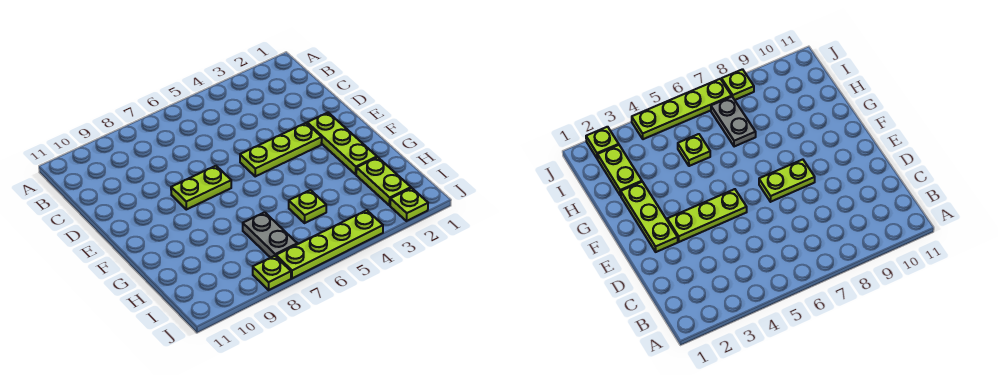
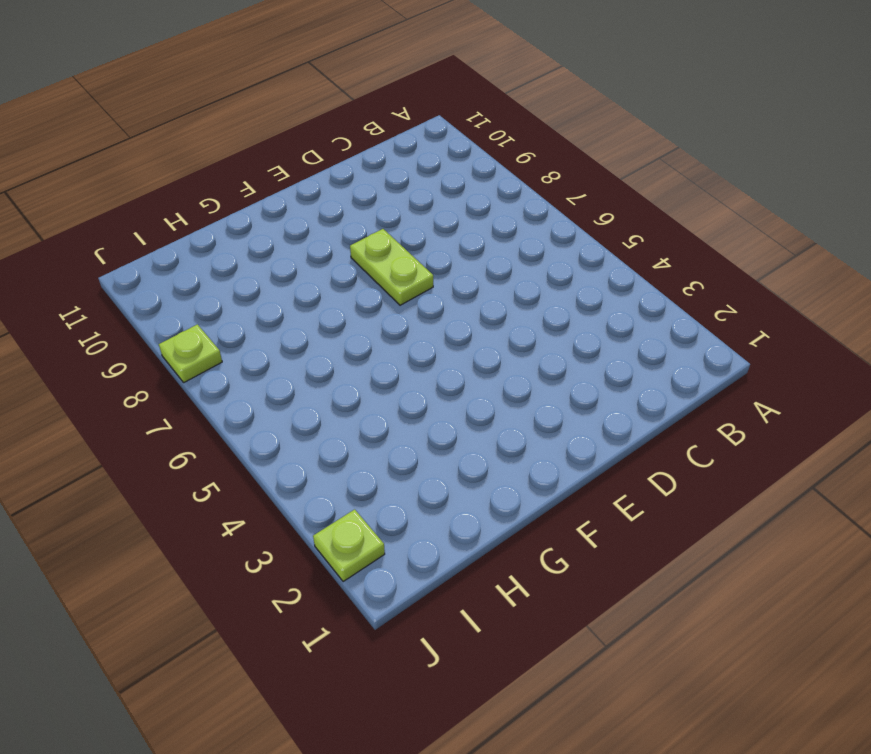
none -> lime plate E2:G2 level 1
none -> lime plate E3:E5 level 1

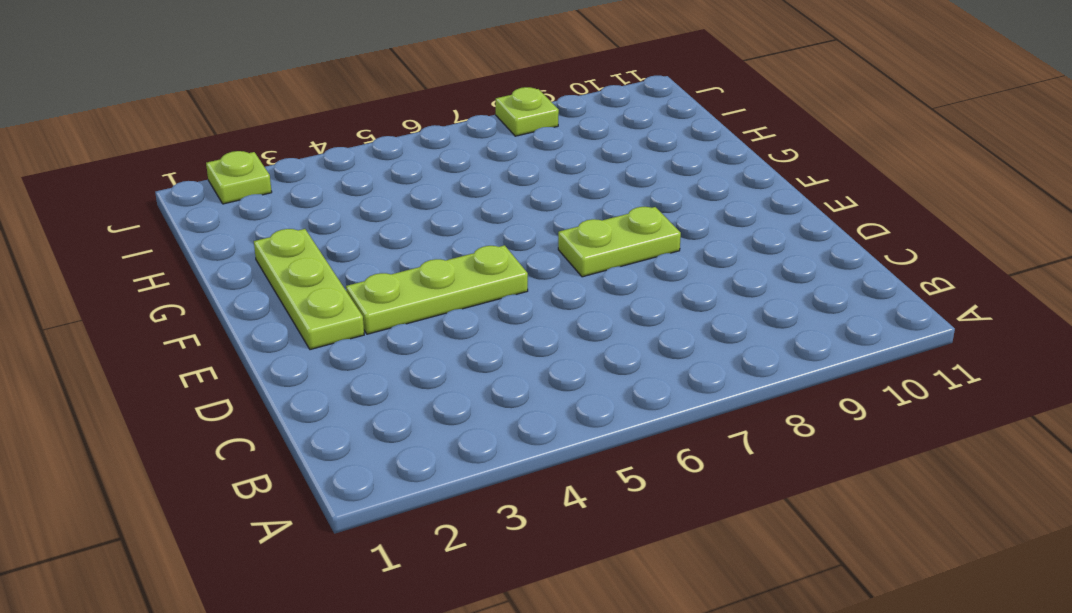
none -> lime plate H2:I2 level 1
none -> lime plate H5 level 1

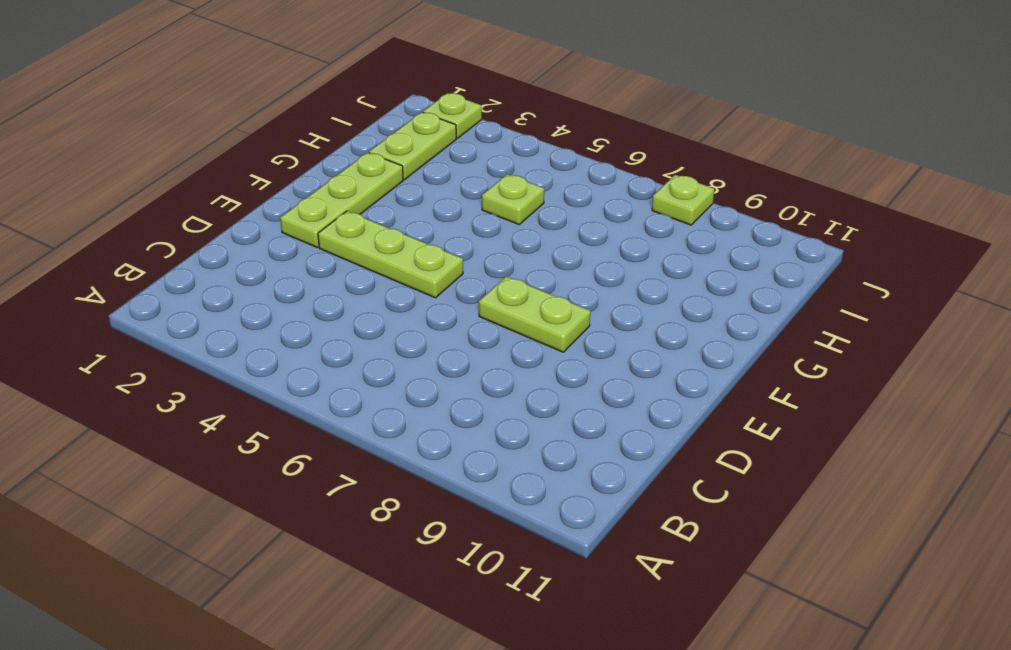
none -> grey plate H7:I7 level 1
none -> lime plate J4:J7 level 1

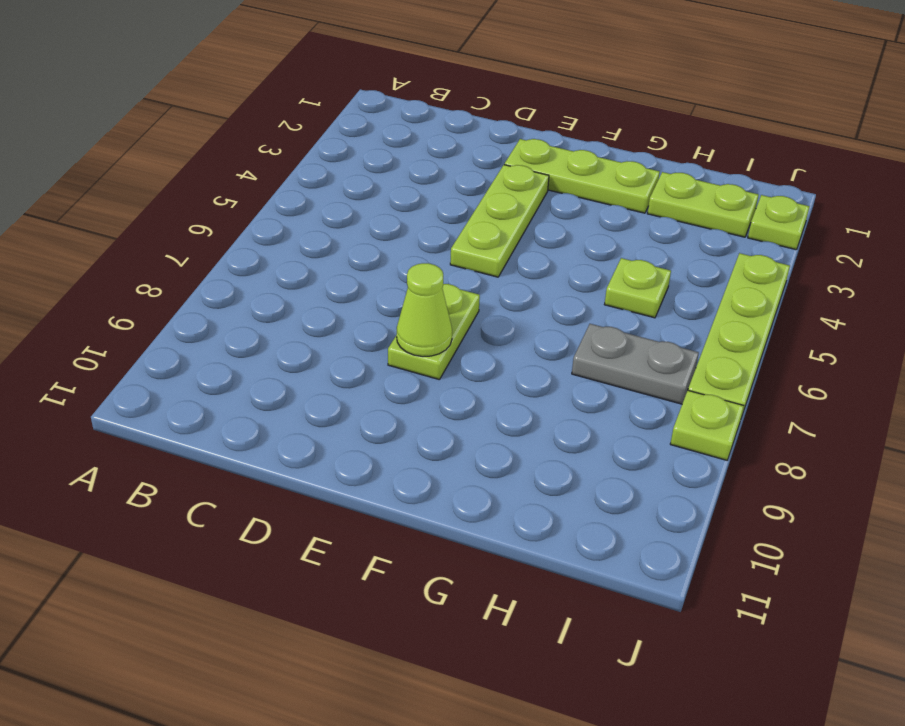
lime cone E8 level 2 -> none

